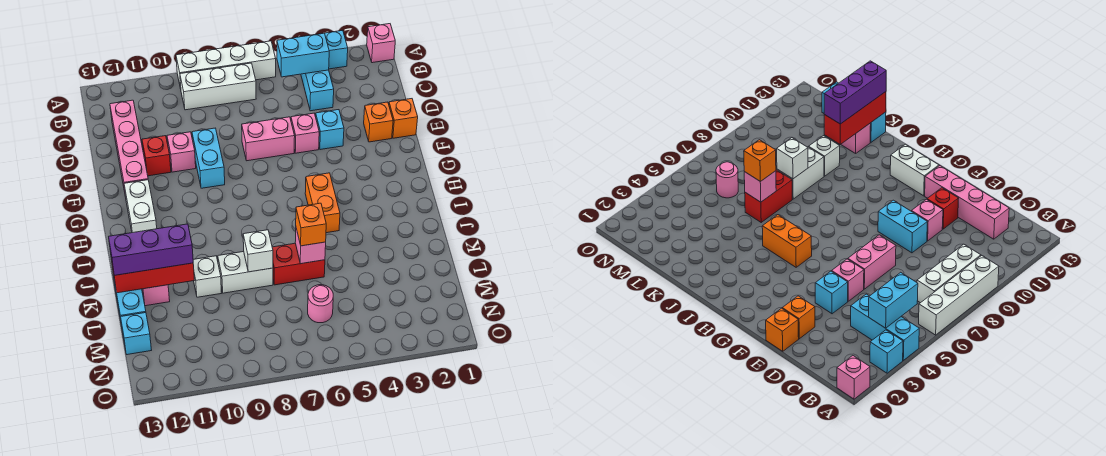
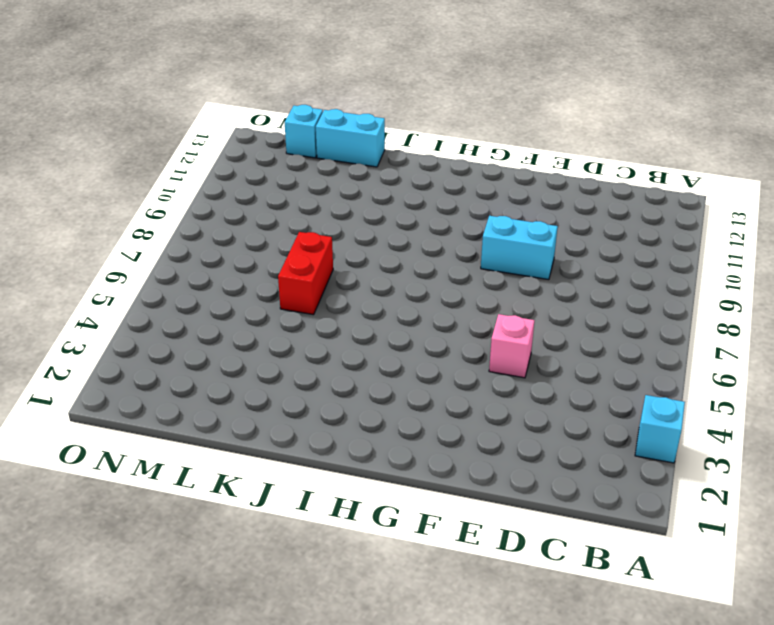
none -> pink brick A1 level 1
none -> cyan brick A4:C4 level 1
none -> white brick A6:A9 level 1

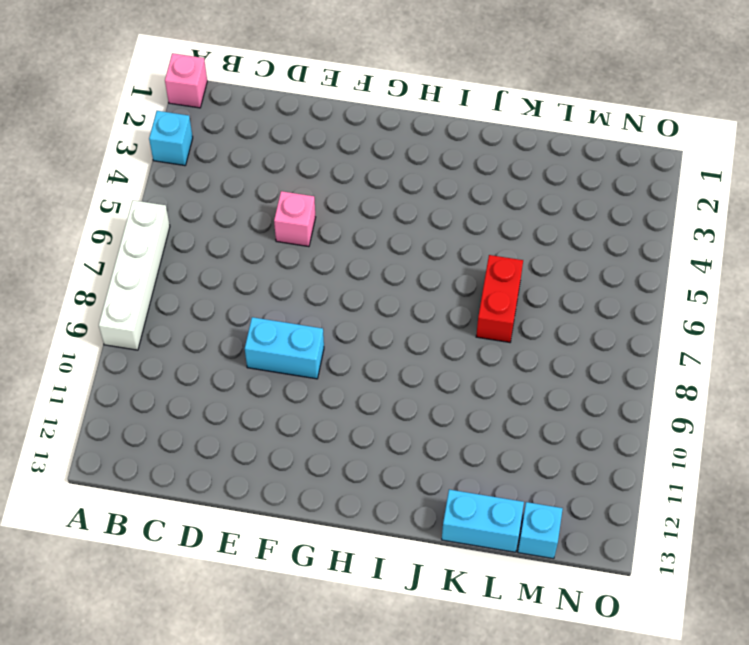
none -> cyan brick A4:C4 level 1
none -> white brick B7:B9 level 1
none -> pink brick C12:F12 level 1

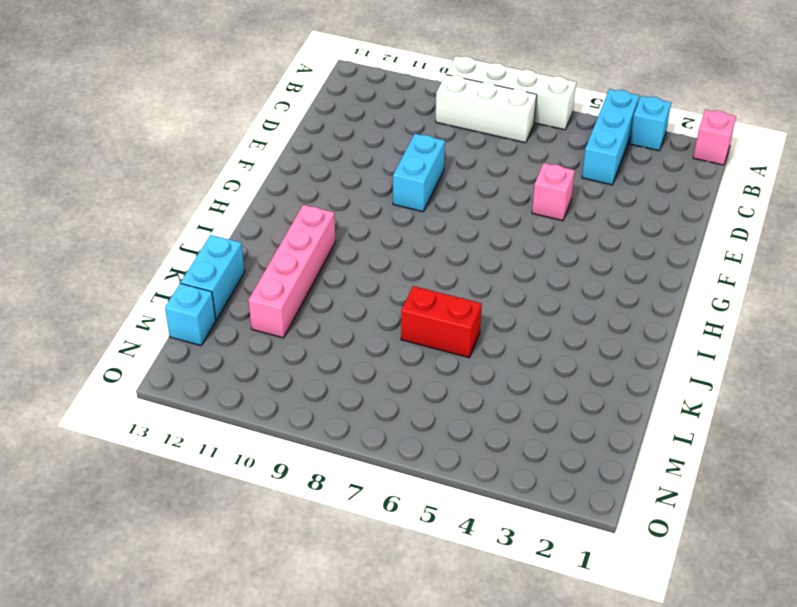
pink brick I11:L11 level 1 -> pink brick C12:F12 level 1
none -> orange brick E1 level 1
none -> orange brick E2 level 1
none -> cyan brick E4 level 1

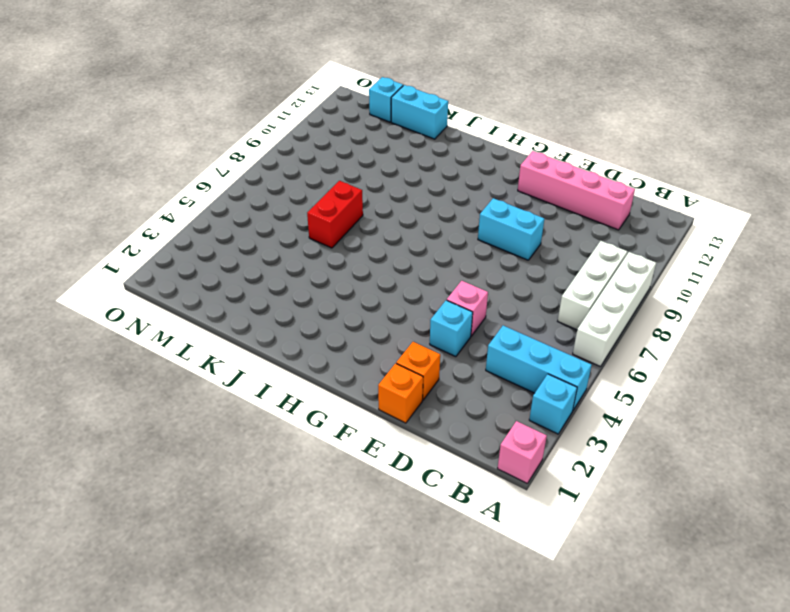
none -> pink brick E6:E7 level 1
none -> pink brick E10 level 1
none -> red brick E11 level 1

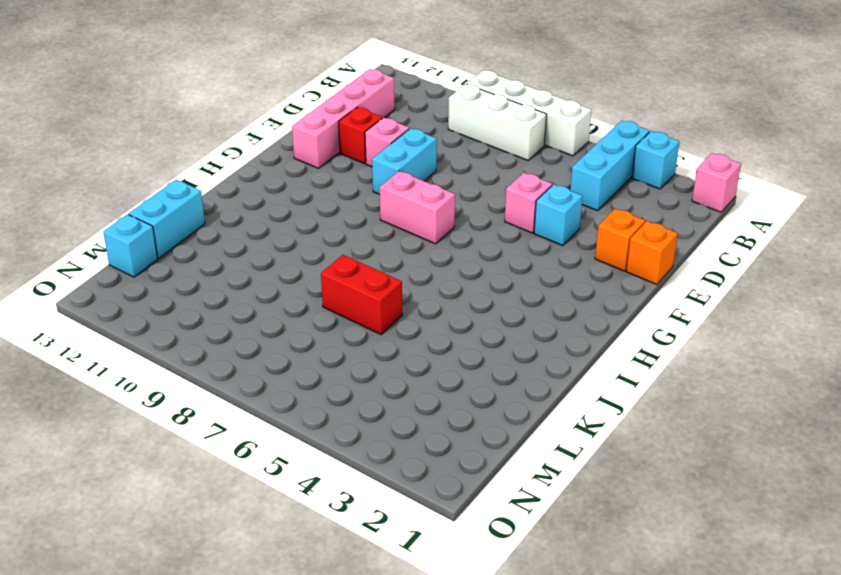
pink brick G7:G8 level 1 -> pink brick E6:E7 level 1
none -> white brick G12:H12 level 1
none -> orange brick H5:I5 level 1
none -> white brick K8:K9 level 1

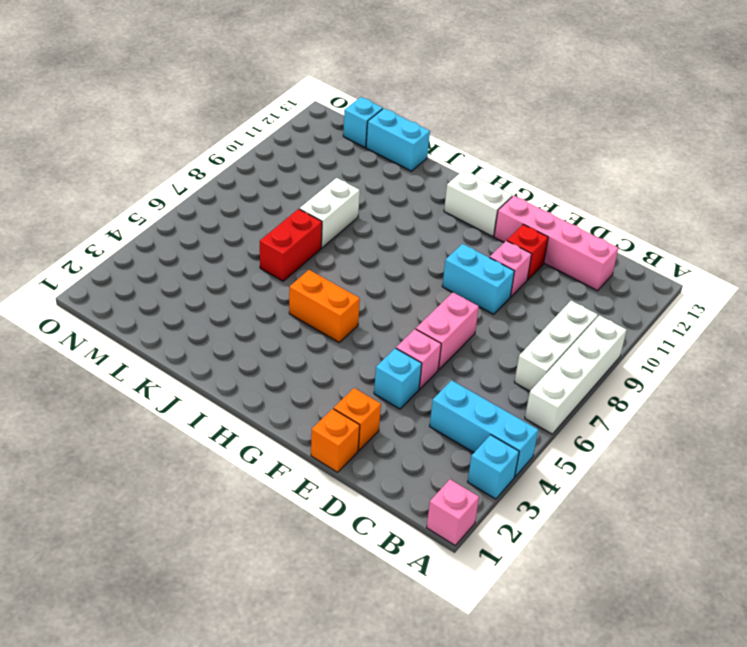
none -> white brick K10 level 1
none -> pink brick K12 level 1
none -> pink round brick M6 level 1

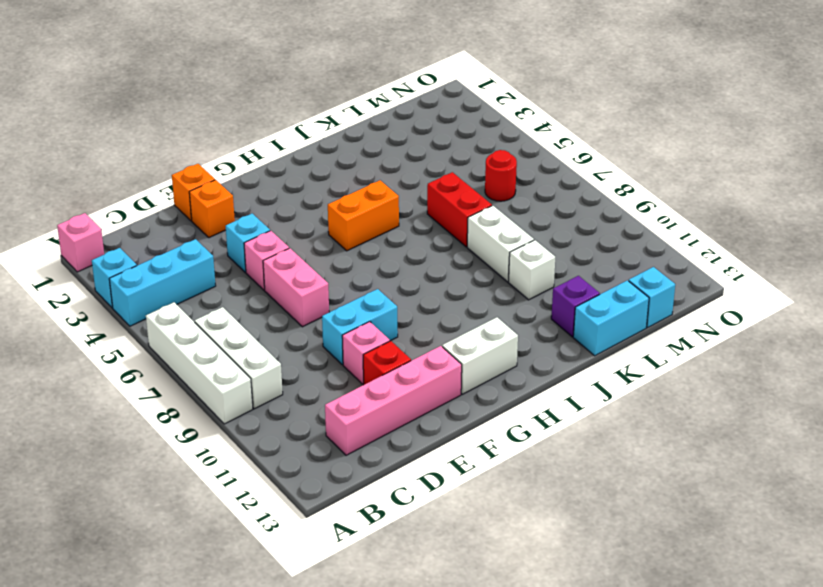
purple brick K12 level 1 -> pink brick K12 level 1
red round brick M6 level 1 -> pink round brick M6 level 1
none -> cyan brick B4:B5 level 2
none -> pink brick K6 level 2
none -> white brick K8 level 2

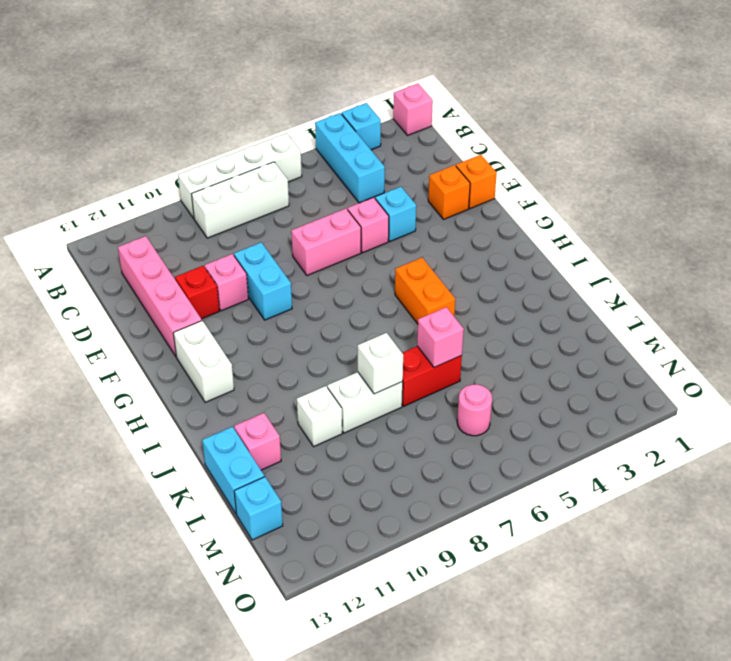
none -> cyan brick B4:B5 level 2
none -> red brick K11:K13 level 2
none -> orange brick K6 level 3

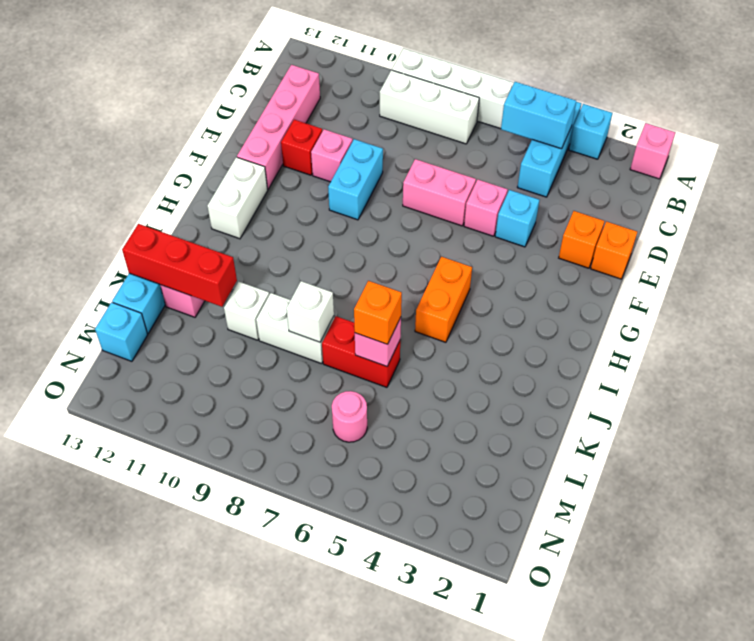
none -> purple brick K11:K13 level 3

